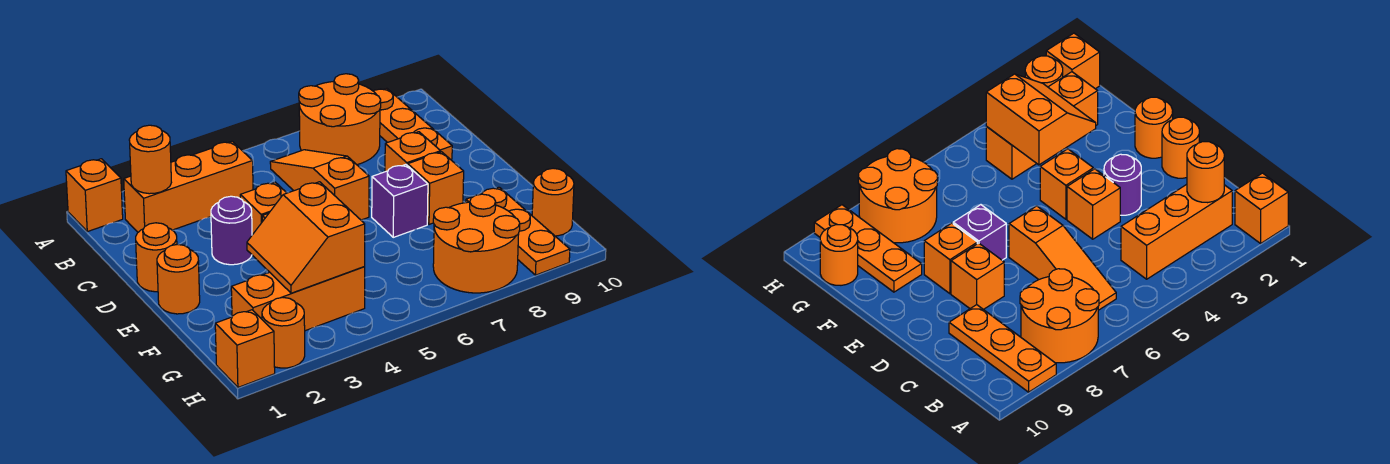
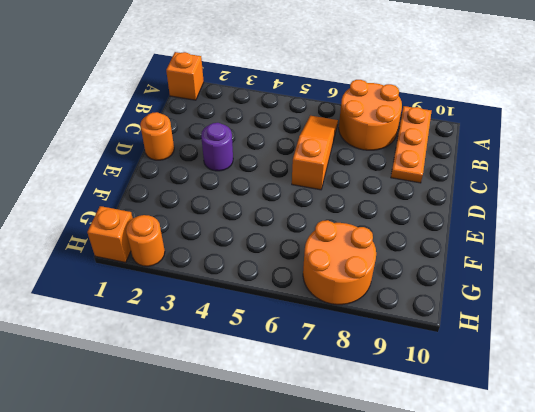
none -> orange brick B2:B4 level 1
none -> orange brick D4 level 1
none -> orange brick D8 level 1

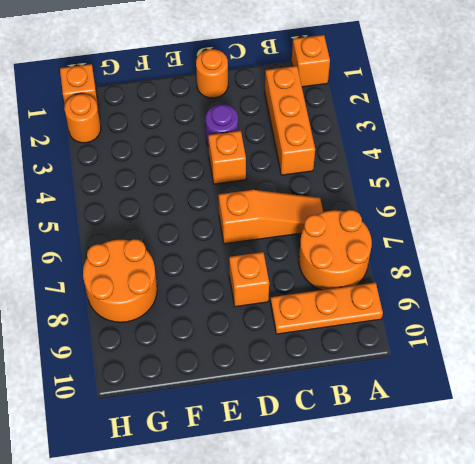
none -> orange round brick E1 level 1
none -> orange brick E4 level 1
none -> purple brick E7 level 1

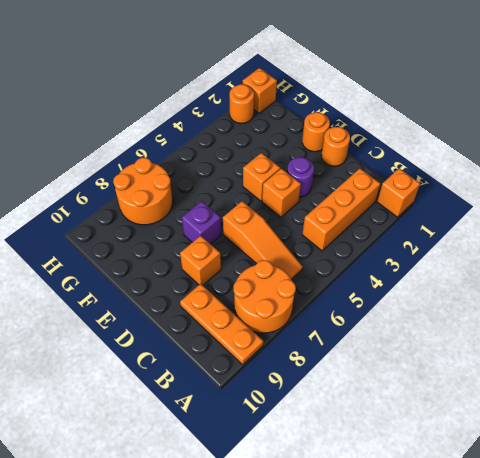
none -> orange brick E8 level 1
none -> orange plate F9:H9 level 1
none -> orange brick G2:G4 level 1

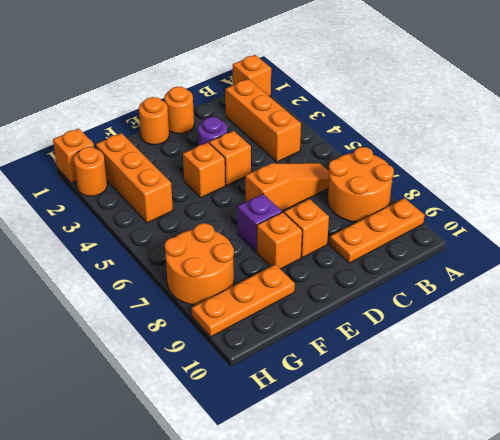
none -> orange round brick G10 level 1
none -> orange round brick B2 level 2
none -> orange slope F3:G4 level 2 top 4

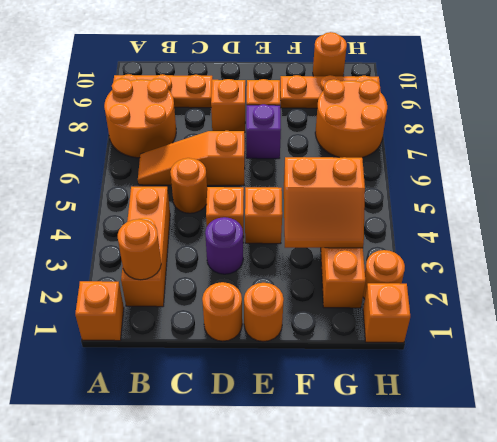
orange round brick C5 level 1 -> none

